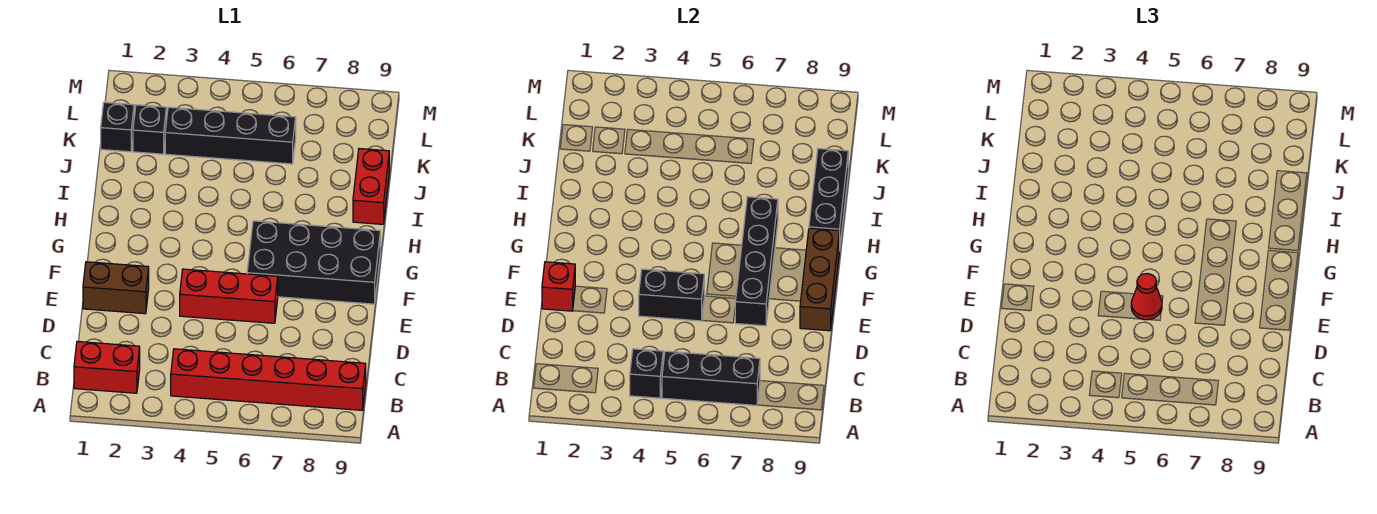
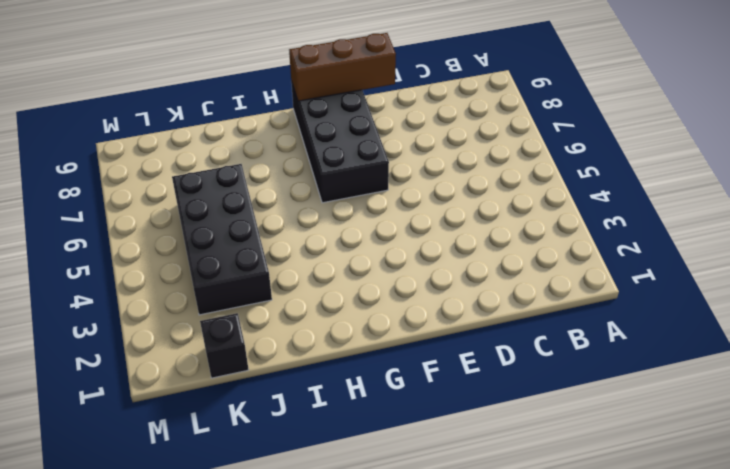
black brick J3:K6 level 1 -> black brick K3:K6 level 1
none -> red brick B1:B2 level 1
none -> red brick B4:B9 level 1
none -> brown brick E1:E2 level 1

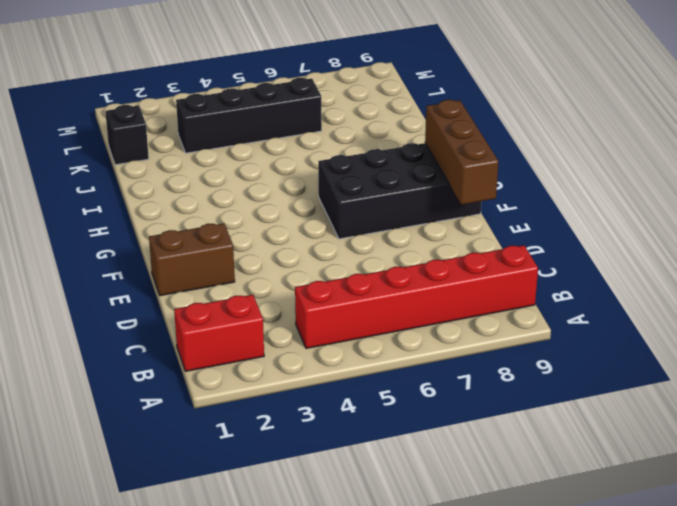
none -> red brick E4:E6 level 1
none -> red brick I9:J9 level 1
none -> black brick K2 level 1

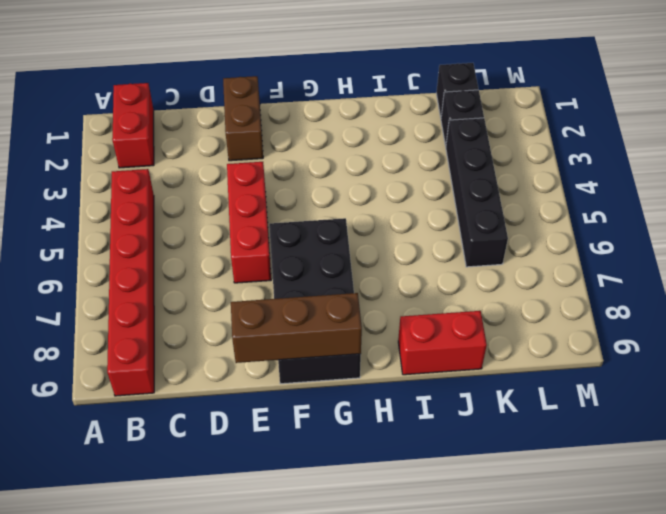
none -> black brick B4 level 2
none -> black brick B5:B7 level 2
none -> red brick E1 level 2

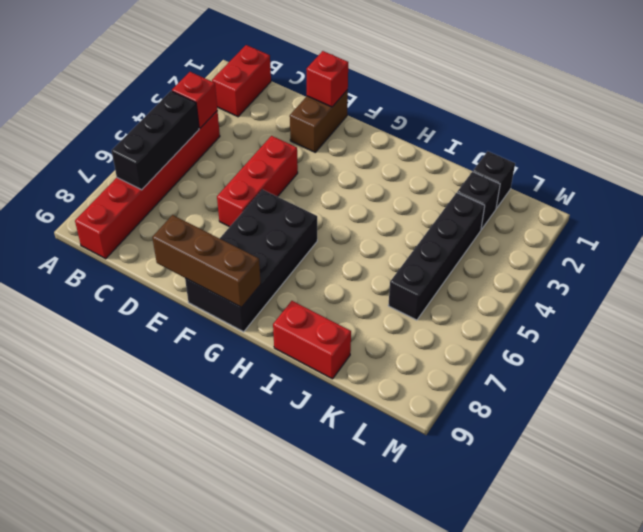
red brick B4 level 2 -> black brick B4 level 2
none -> black brick E4:E5 level 2
none -> black brick E7:H7 level 2
none -> black brick H9:J9 level 2

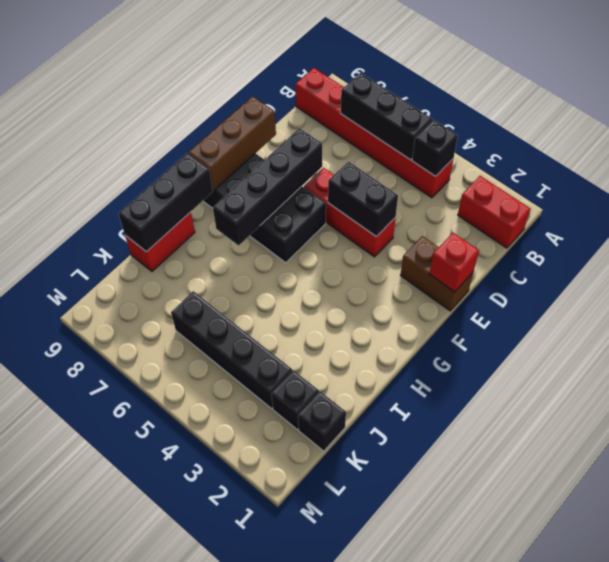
none -> red cone E5 level 3

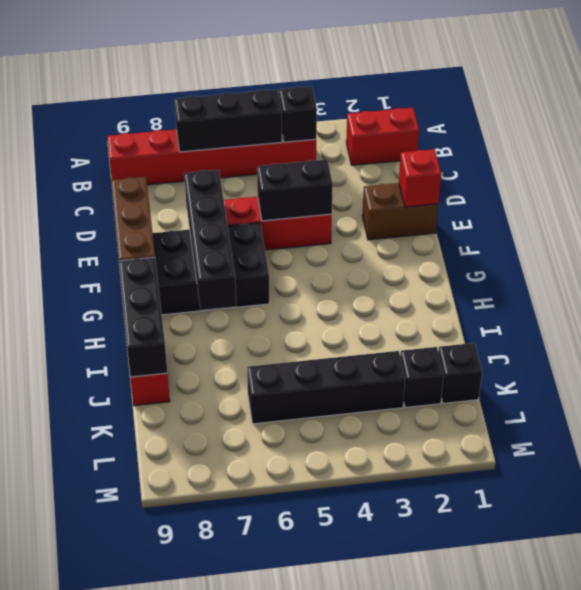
none -> red cone E5 level 3

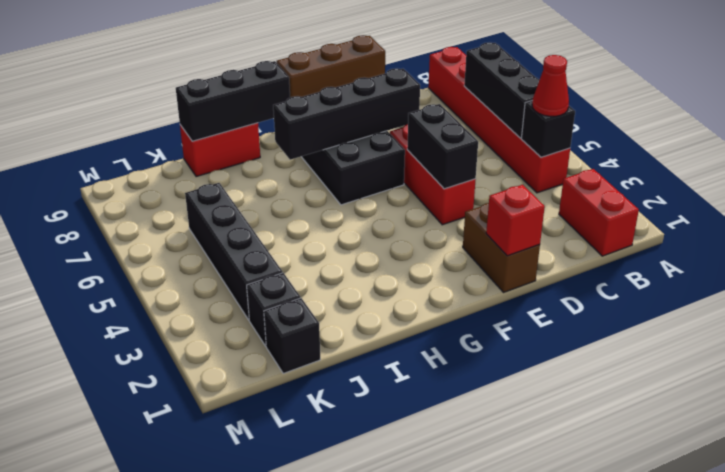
red cone B4 level 3 -> red cone E5 level 3

